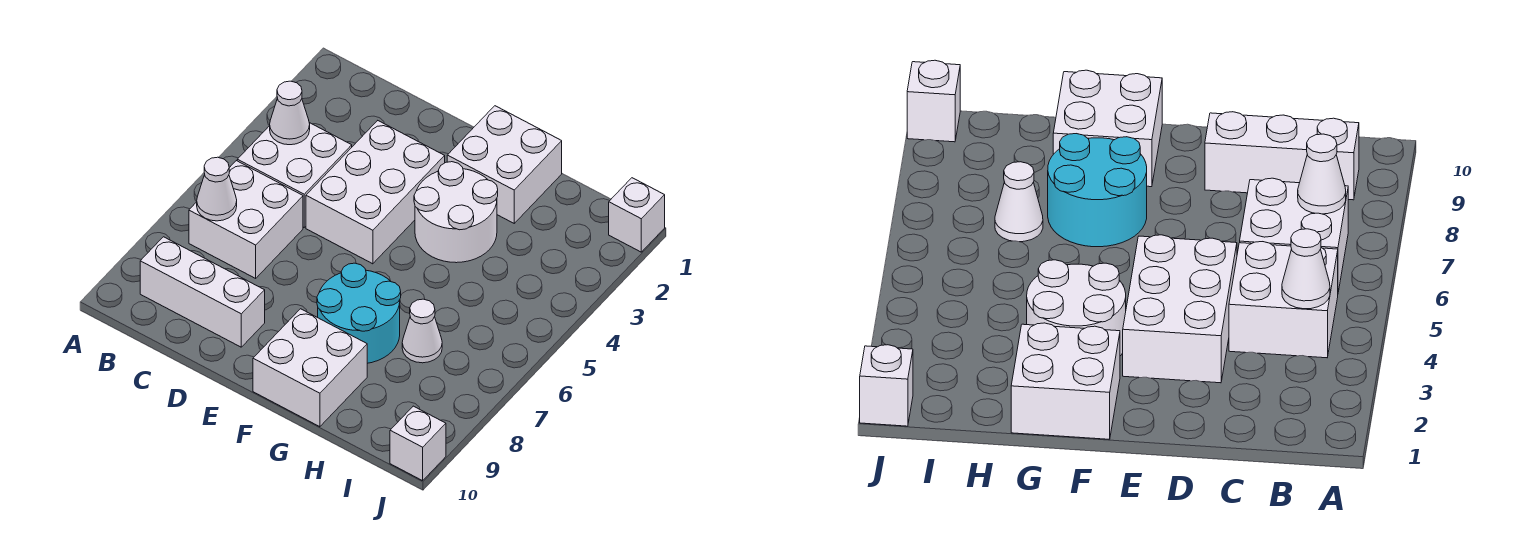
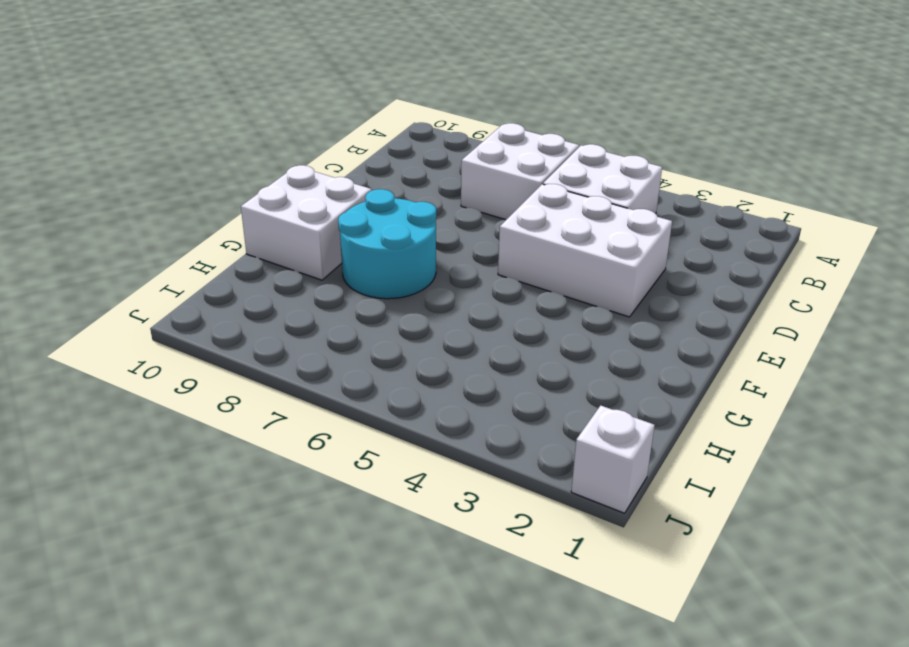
none -> white brick B9:D9 level 1
none -> white brick F1:G2 level 1
none -> white round brick F3:G4 level 1

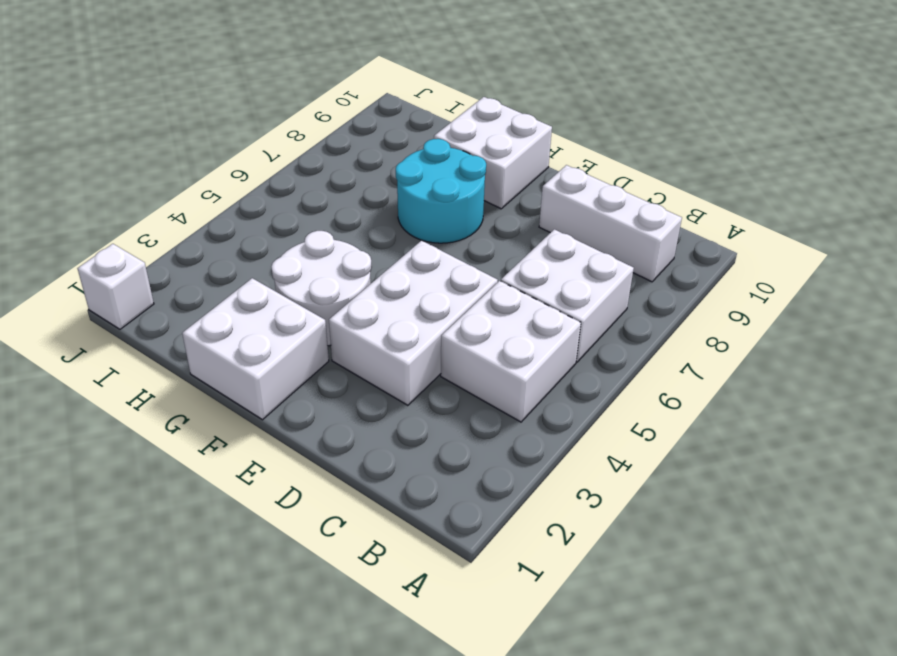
none -> white cone H7 level 1
none -> white brick J10 level 1
none -> white cone B4 level 2

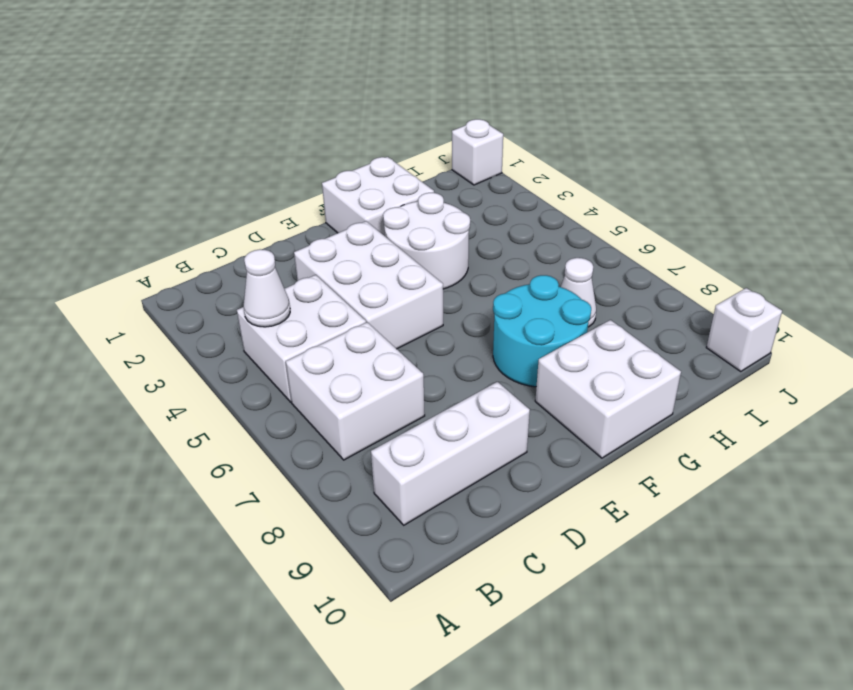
none -> white cone B7 level 2

